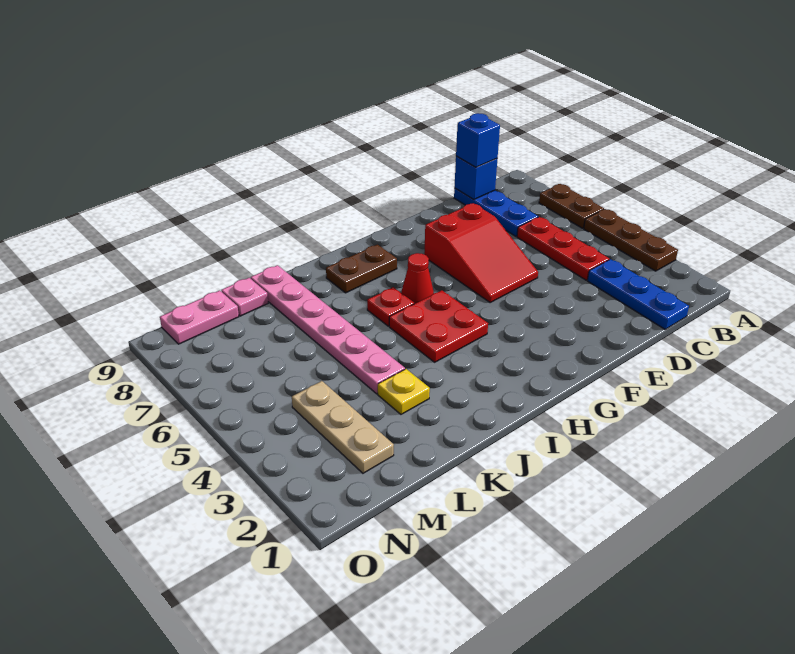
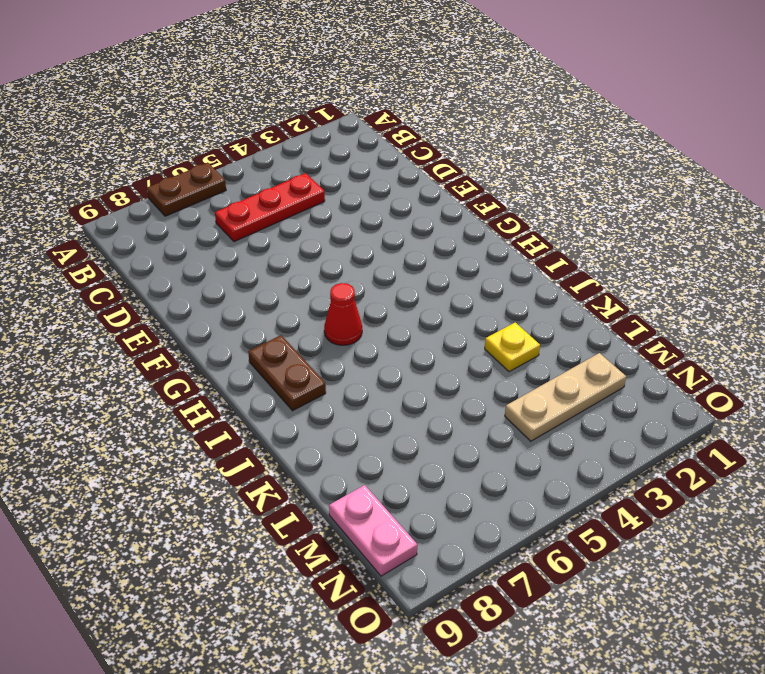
none -> brown plate A3:A5 level 1
none -> blue plate C1:C3 level 1
none -> blue plate C7:C9 level 1

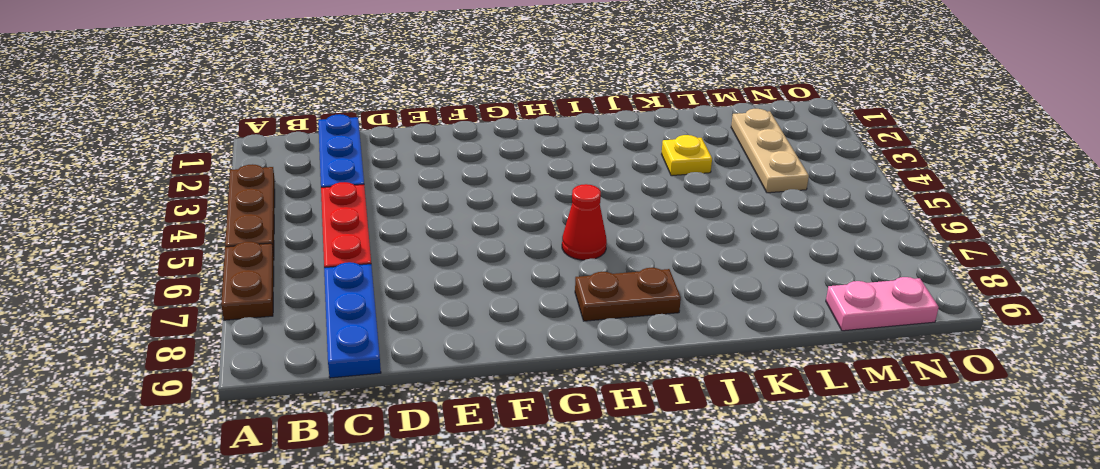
none -> red slope E5:F7 level 1 top 7
none -> red plate H4:I5 level 1
none -> red plate I6 level 1

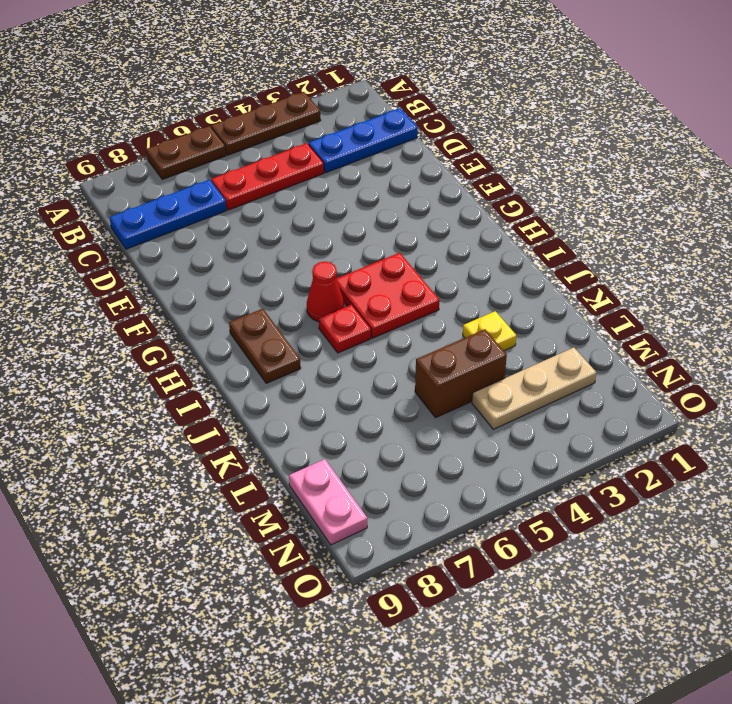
brown brick L4:L5 level 1 -> none
none -> red slope E5:F7 level 1 top 7
none -> pink plate K4:K9 level 1
none -> pink plate L9 level 1

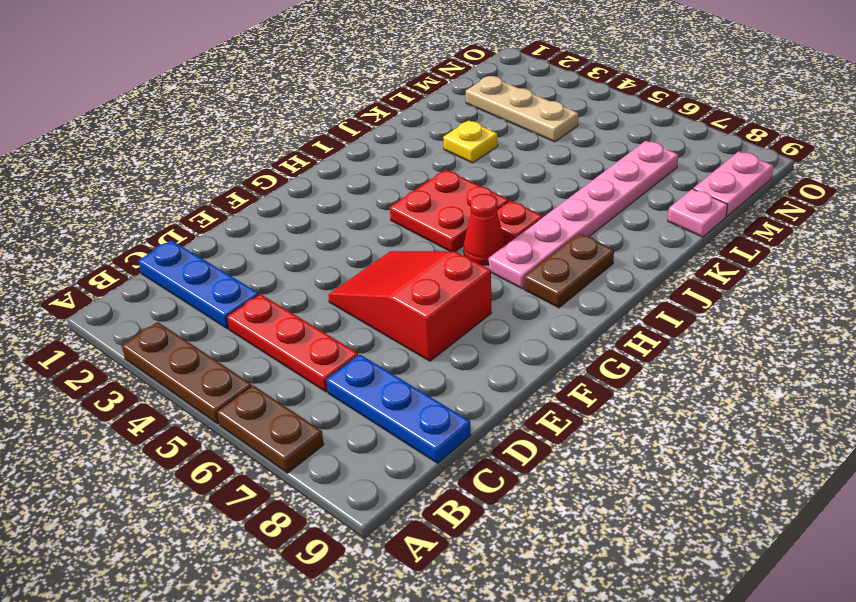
pink plate H7:M7 level 1 -> pink plate K4:K9 level 1
none -> blue brick C9 level 2
none -> blue brick C9 level 3

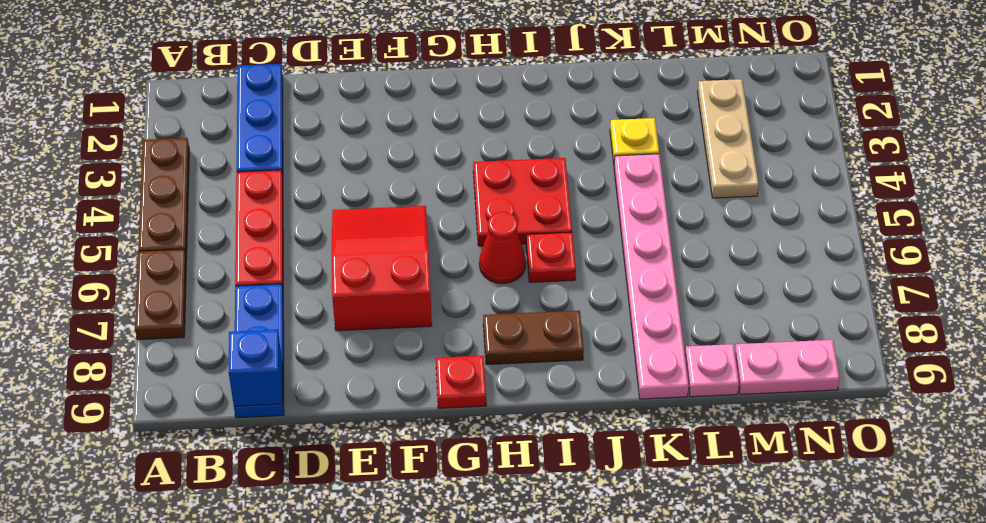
red plate G9 level 1 -> none
none -> blue brick C9 level 3

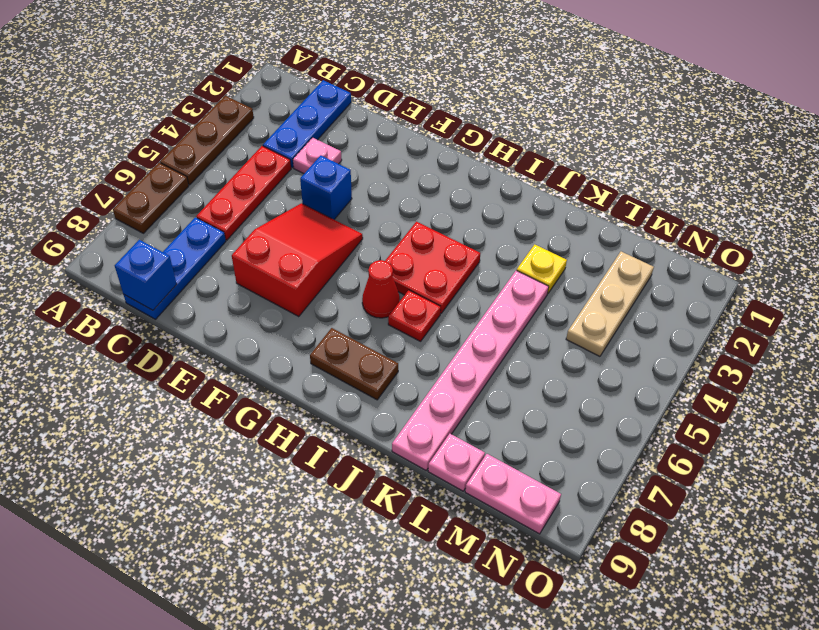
pink plate D3 level 1 -> none
blue brick E4 level 1 -> blue brick C9 level 3

